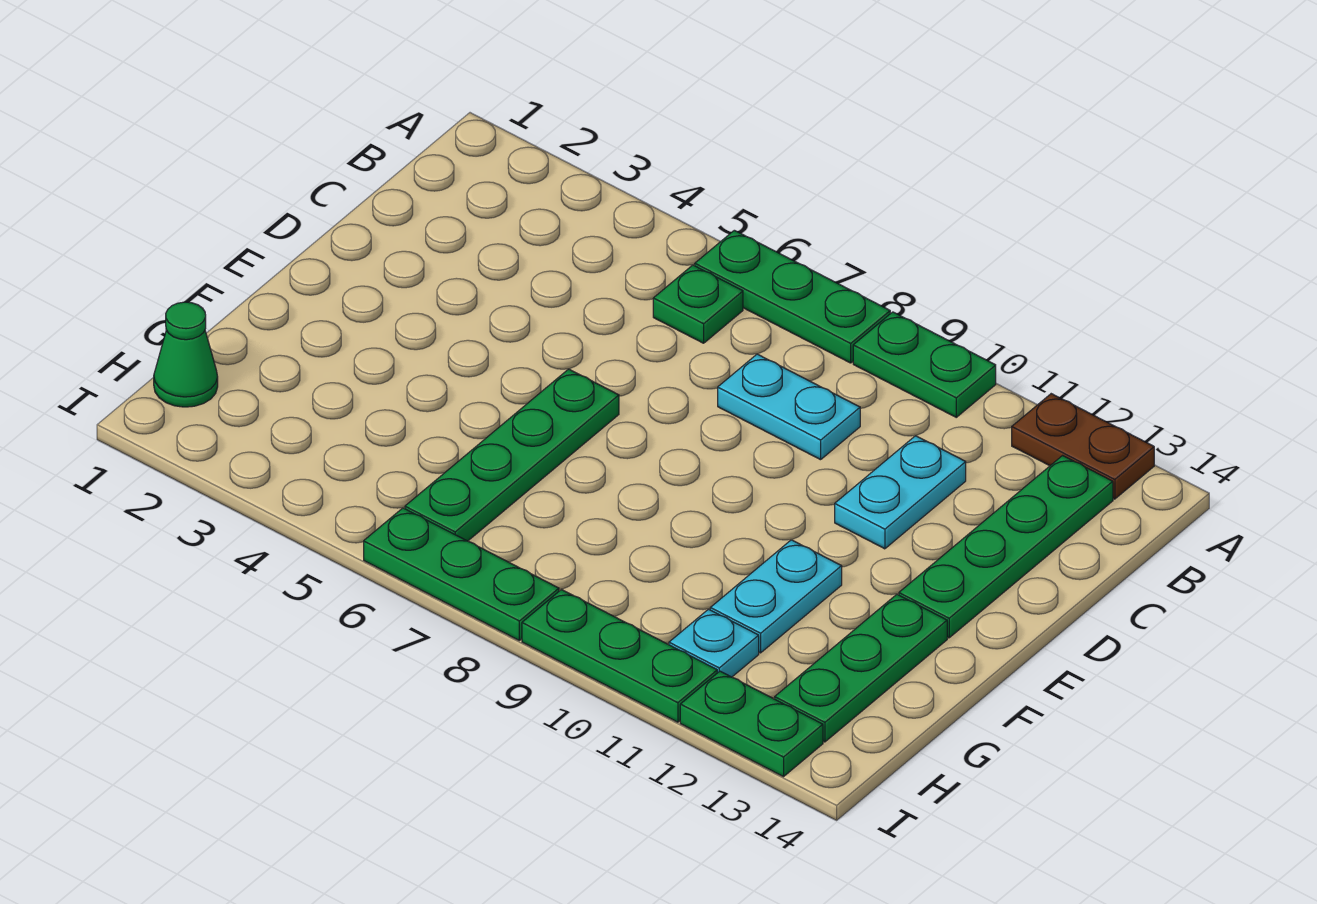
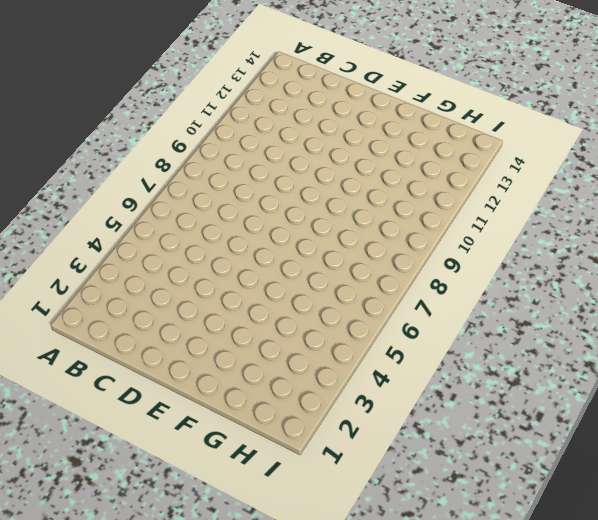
none -> green plate A6:A8 level 1
none -> green plate A9:A10 level 1
none -> brown plate A12:A13 level 1

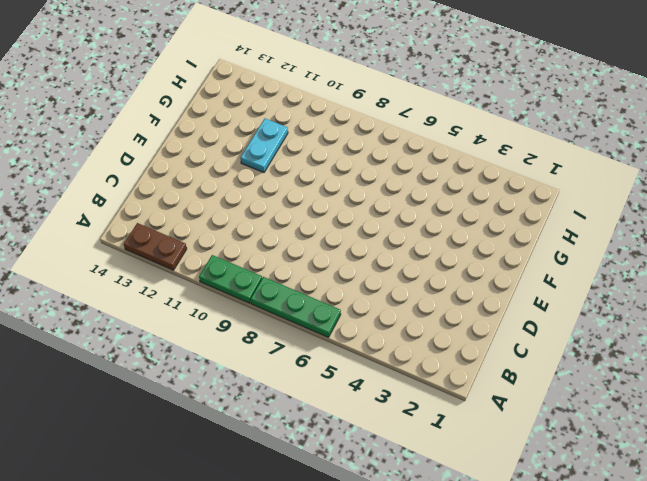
none -> green plate B6 level 1
none -> green plate B13:E13 level 1
none -> cyan plate C8:C9 level 1

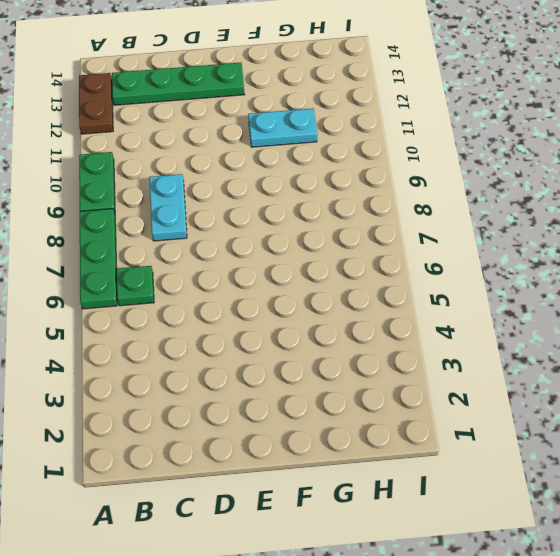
none -> cyan plate C11:D11 level 1
none -> green plate E6:H6 level 1
none -> green plate F13:H13 level 1

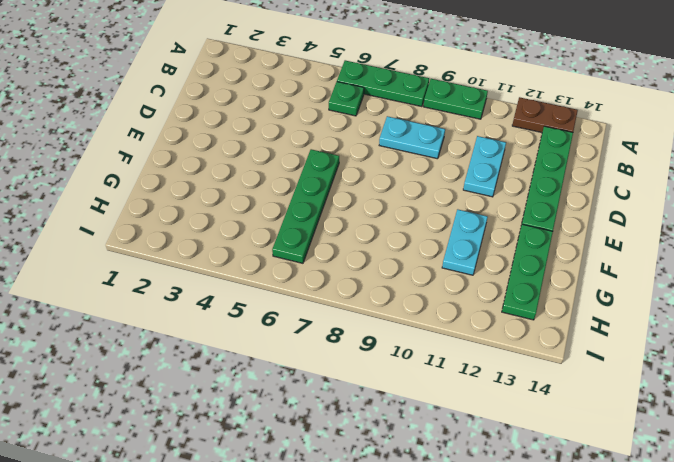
none -> green cone H1 level 1
none -> cyan plate H11 level 1
none -> green plate I6:I8 level 1

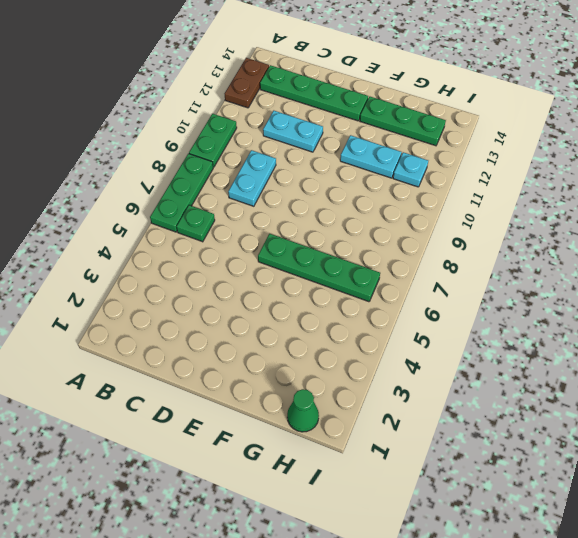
none -> green plate I6:I8 level 1
none -> green plate I9:I11 level 1
none -> green plate I12:I13 level 1

